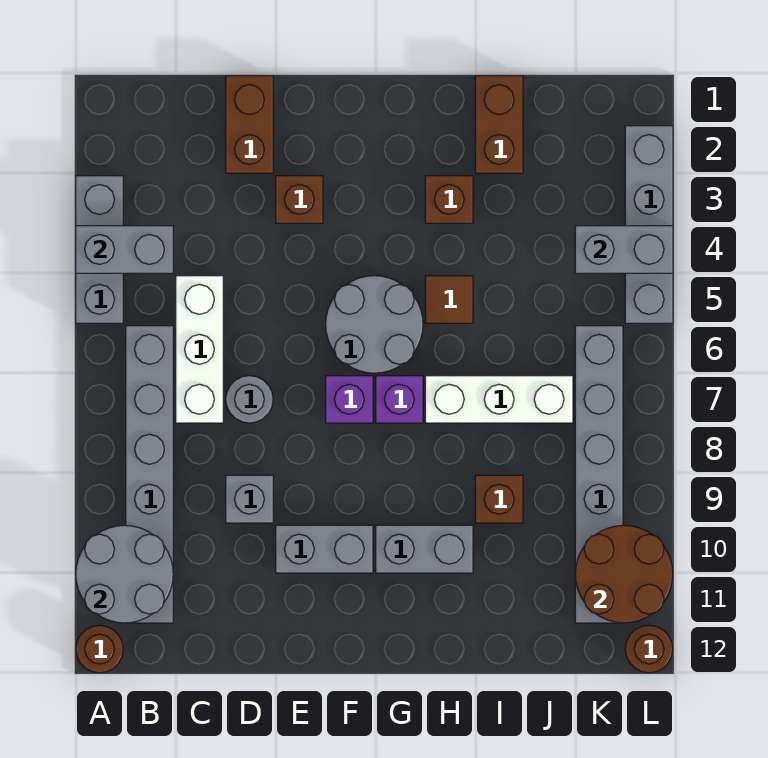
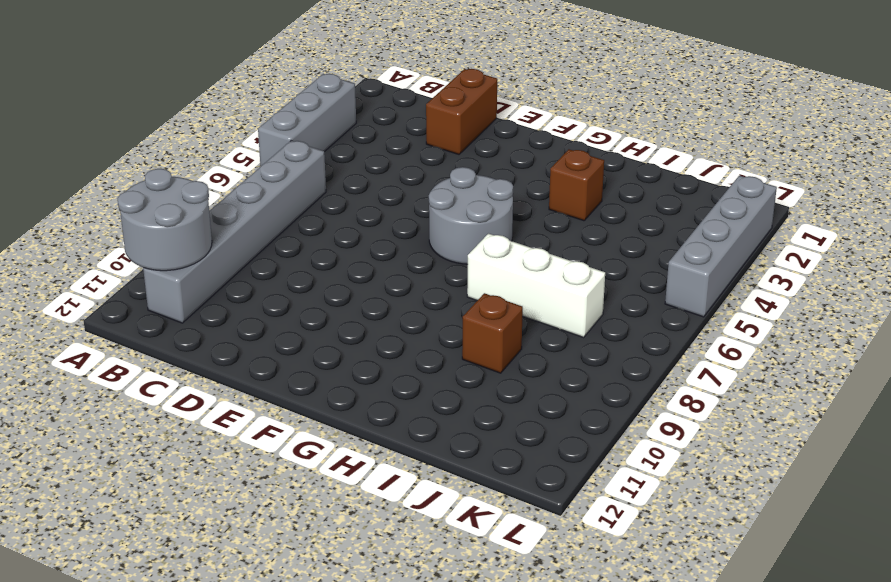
none -> brown round brick A12 level 1
none -> white brick C5:C7 level 1
none -> grey round brick D7 level 1

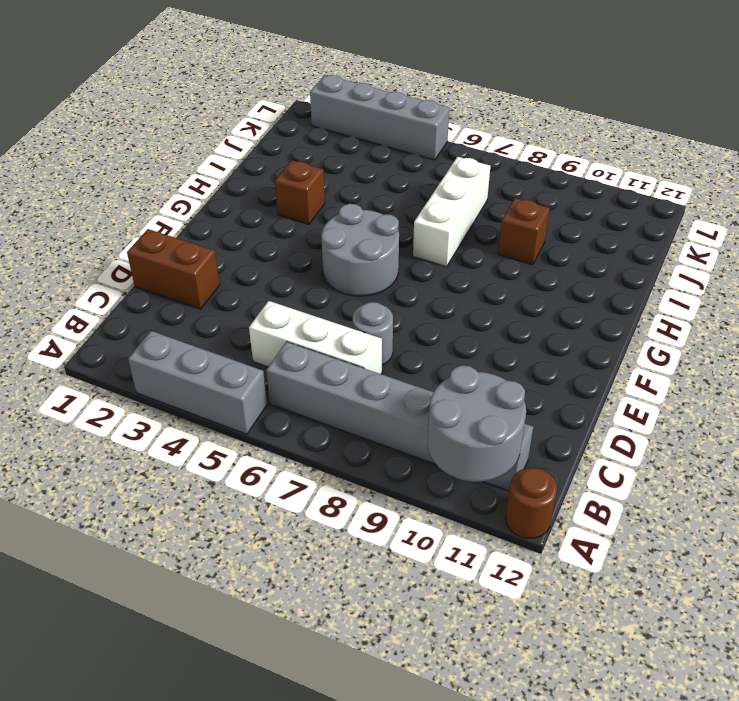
none -> grey brick D9 level 1
none -> brown brick E3 level 1
none -> grey brick E10:F10 level 1

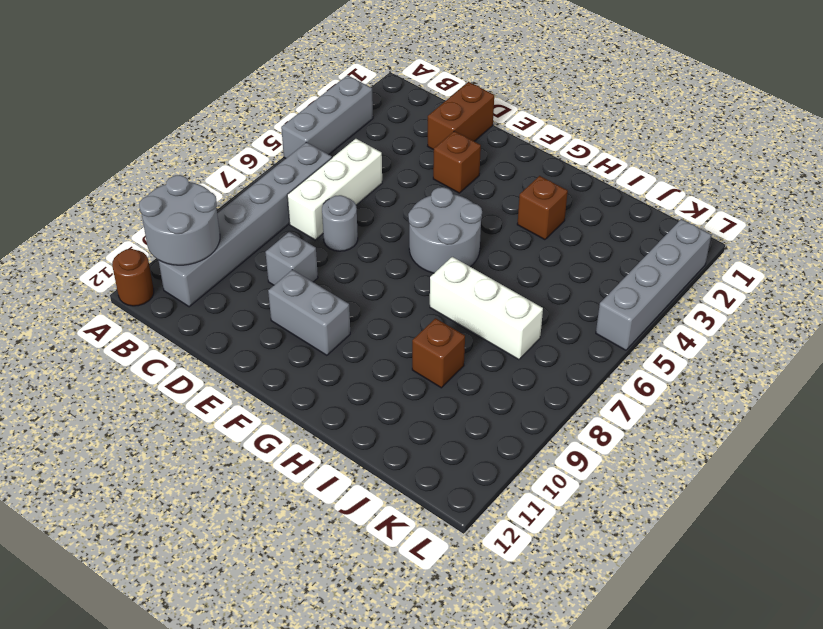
none -> purple brick F7 level 1
none -> purple brick G7 level 1
none -> grey brick G10:H10 level 1

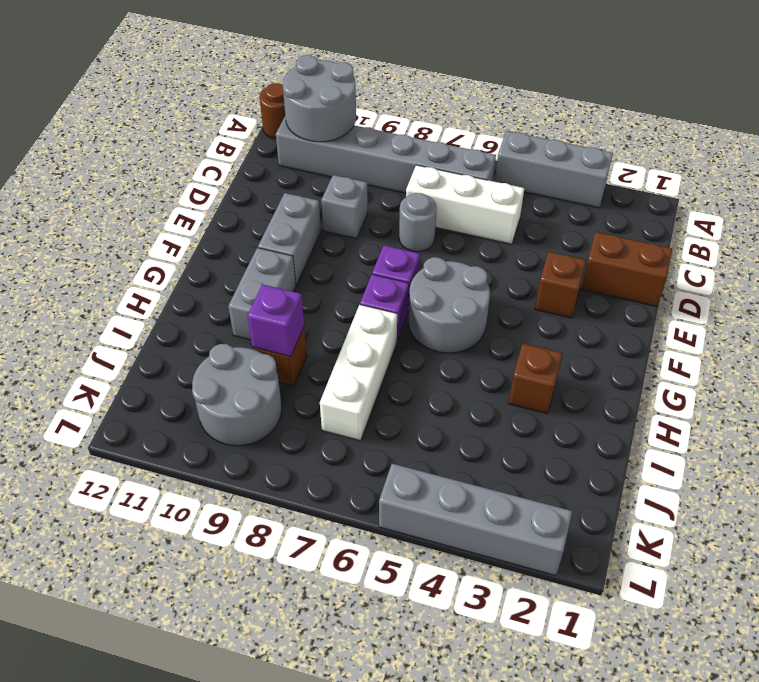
purple brick I9 level 2 -> none
grey round brick J9:K10 level 1 -> grey brick K6:K11 level 1
none -> brown tile H5 level 1
none -> brown brick I1:I2 level 1
none -> brown round brick L12 level 1

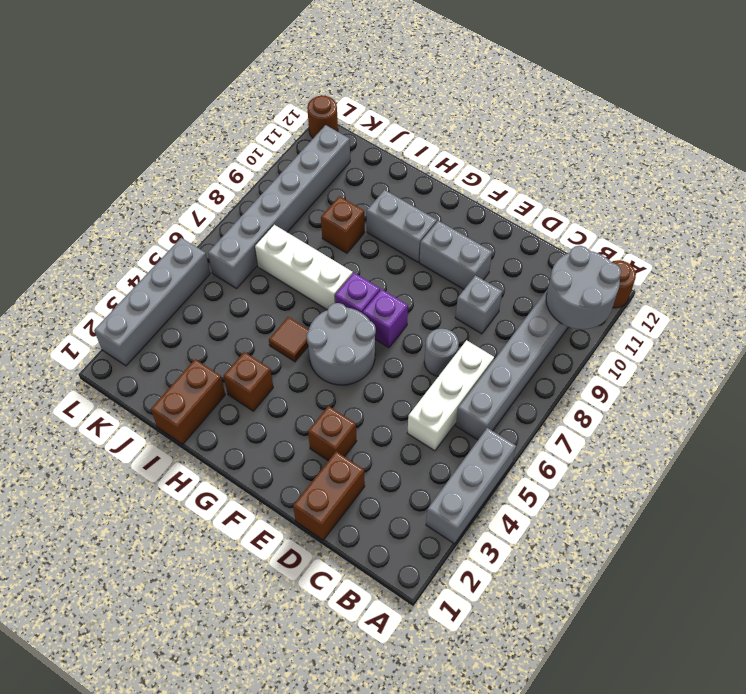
none -> grey brick A4:B4 level 2
none -> grey brick K4:L4 level 2
none -> brown round brick K10:L11 level 2

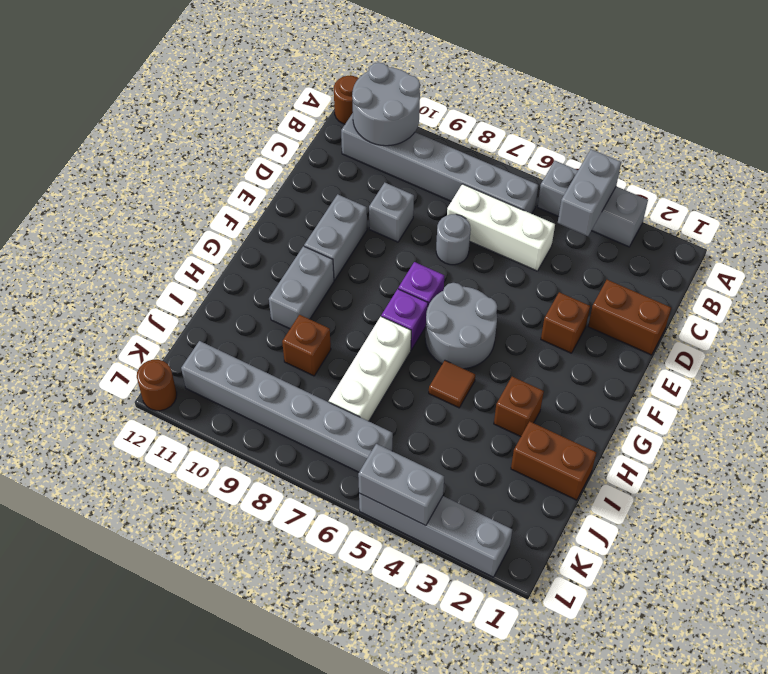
grey brick L4:L5 level 2 -> grey brick K4:L4 level 2
none -> brown round brick K10:L11 level 2

